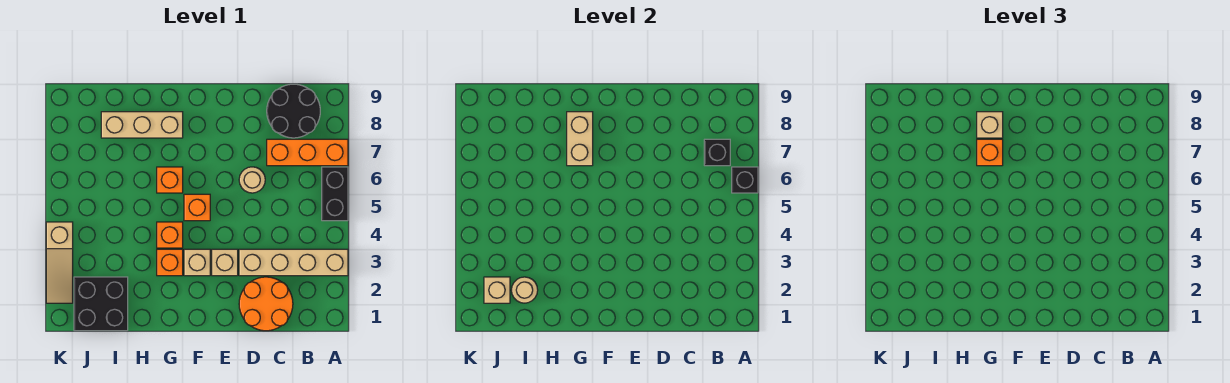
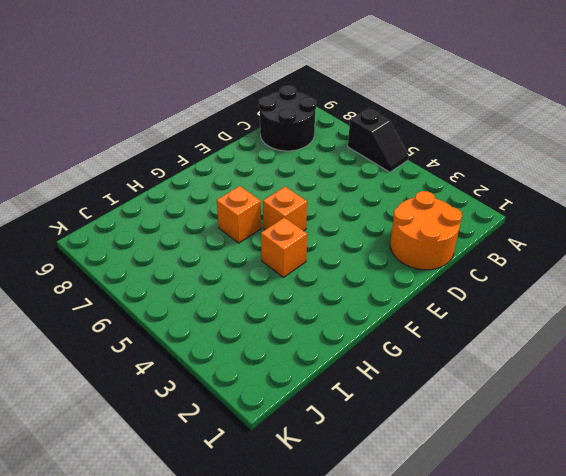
black slope A5:A6 level 1 top 6 -> black brick A5:A6 level 1
none -> tan brick A3:D3 level 1
none -> orange brick A7:C7 level 1
none -> tan round brick D6 level 1

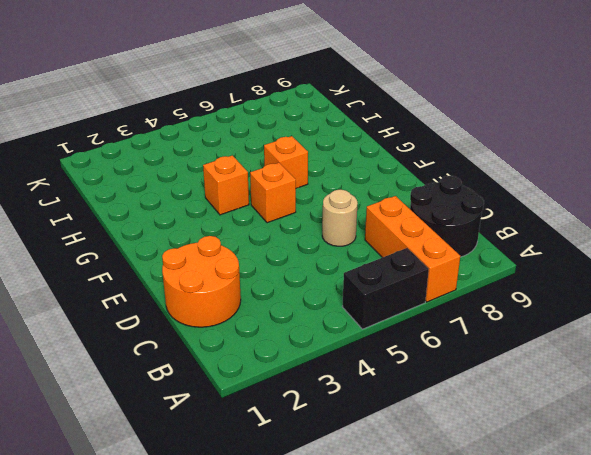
none -> tan brick A3:D3 level 1
none -> tan brick E3 level 1
none -> tan brick F3 level 1

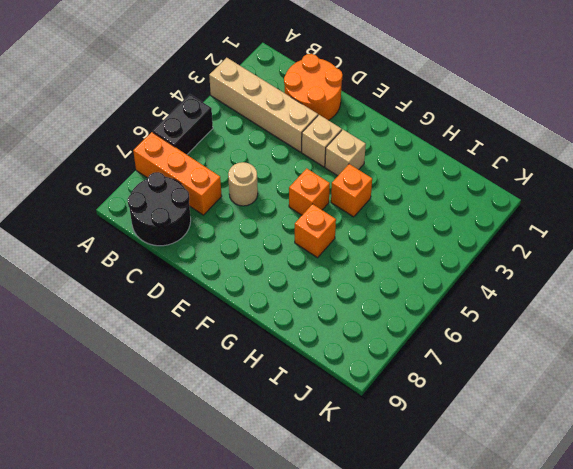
none -> orange brick G3 level 1
none -> tan brick G8:I8 level 1
none -> black brick I1:J2 level 1

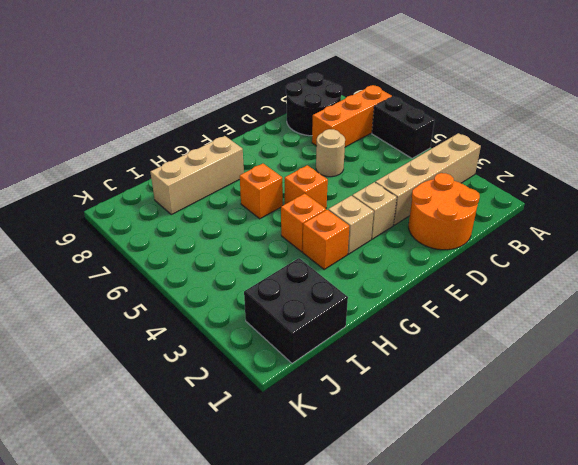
none -> tan slope K2:K4 level 1 top 4
none -> black brick A6 level 2
none -> black brick B7 level 2

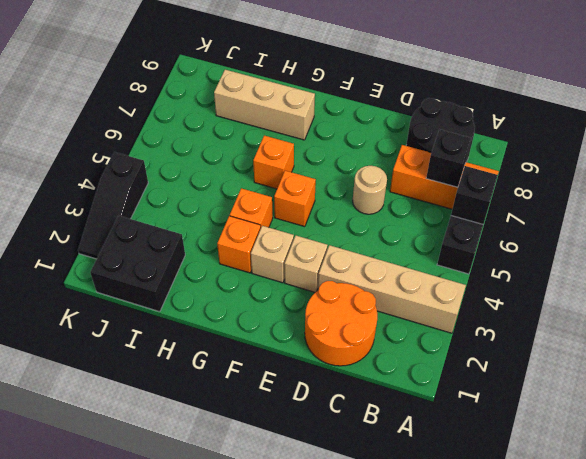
black slope K2:K4 level 1 top 4 -> tan slope K2:K4 level 1 top 4
none -> tan brick G7:G8 level 2
none -> tan round brick I2 level 2
none -> tan brick J2 level 2

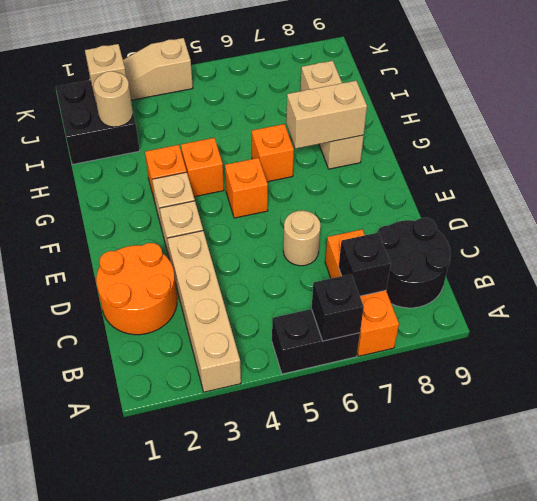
none -> orange brick G7 level 3
none -> tan brick G8 level 3

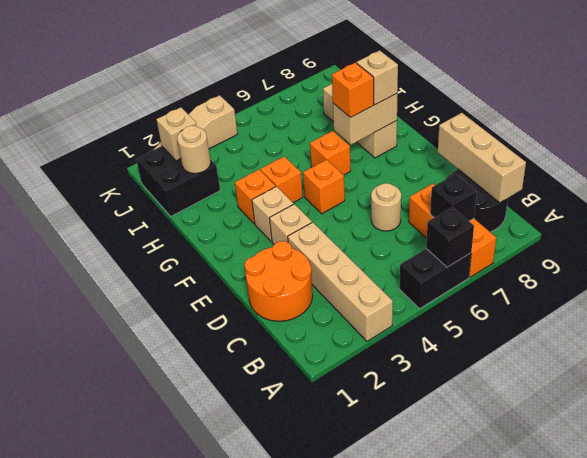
tan brick B9:D9 level 2 -> none

